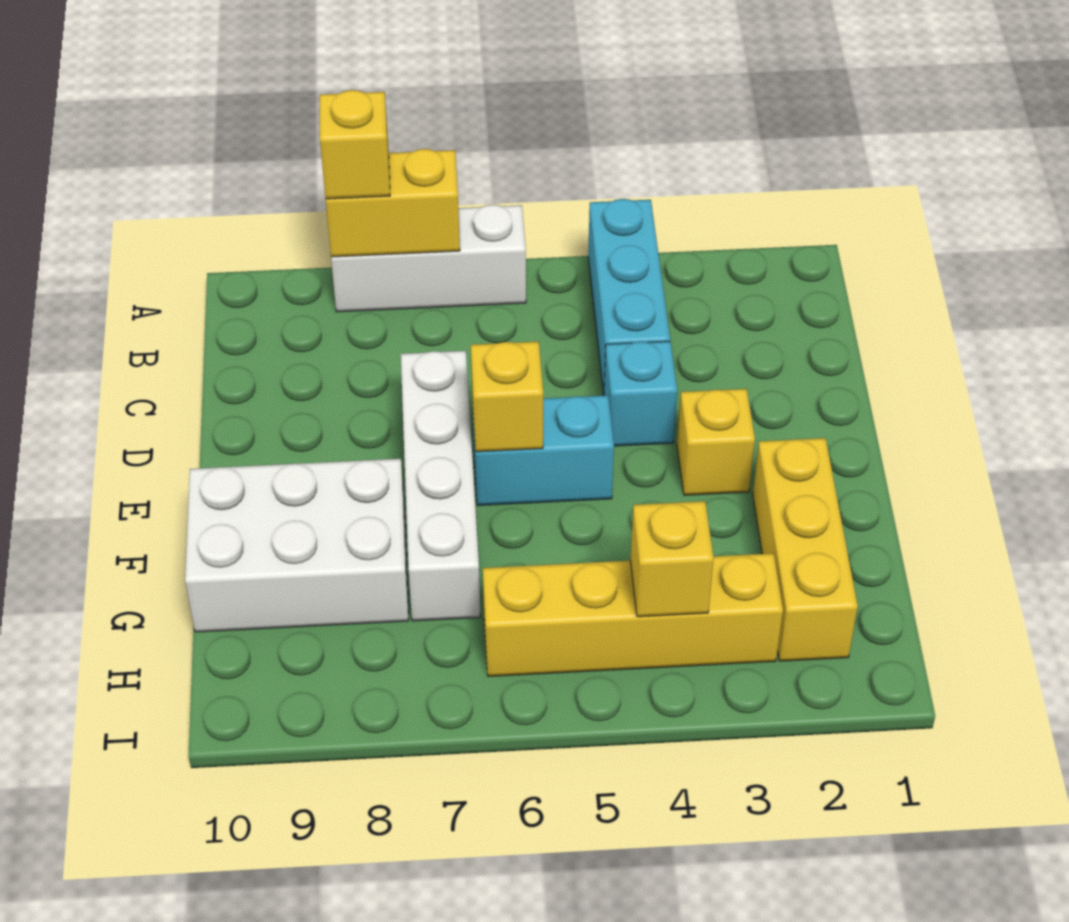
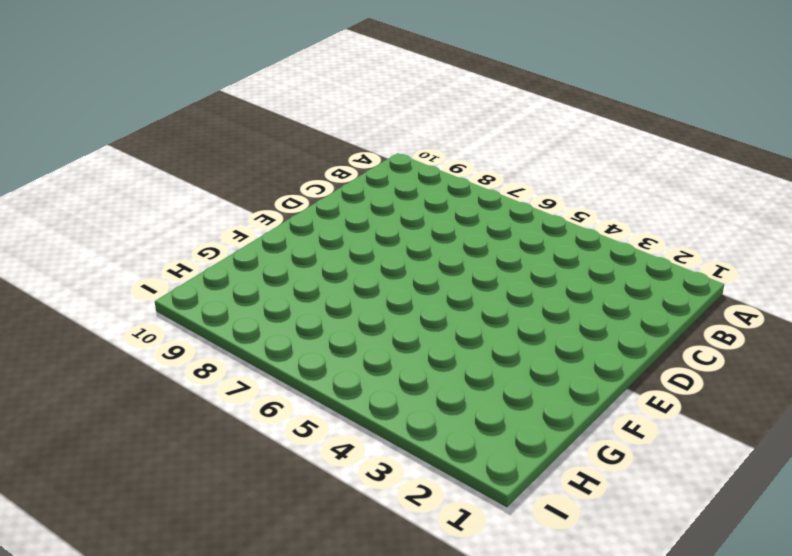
none -> cyan brick A4:C4 level 1
none -> white brick A6:A8 level 1
none -> cyan brick D4 level 1

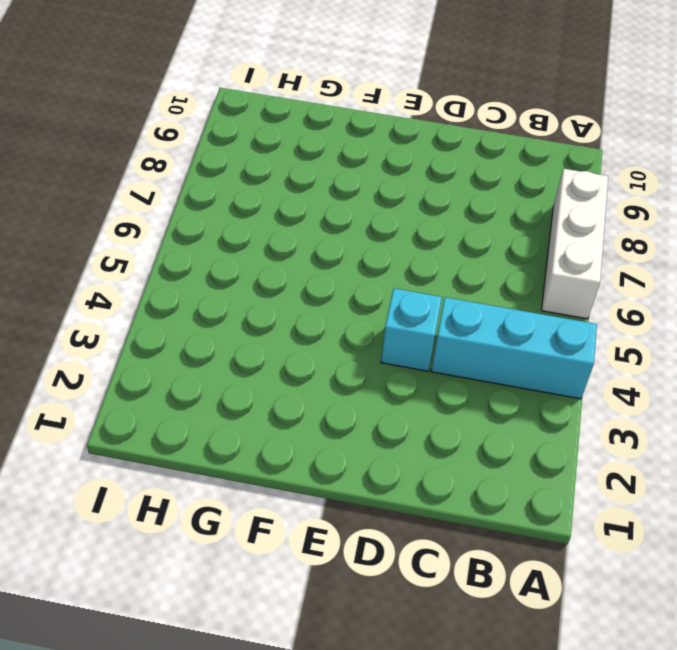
none -> white brick D7:G7 level 1
none -> yellow brick E3 level 1
none -> cyan brick E5:E6 level 1

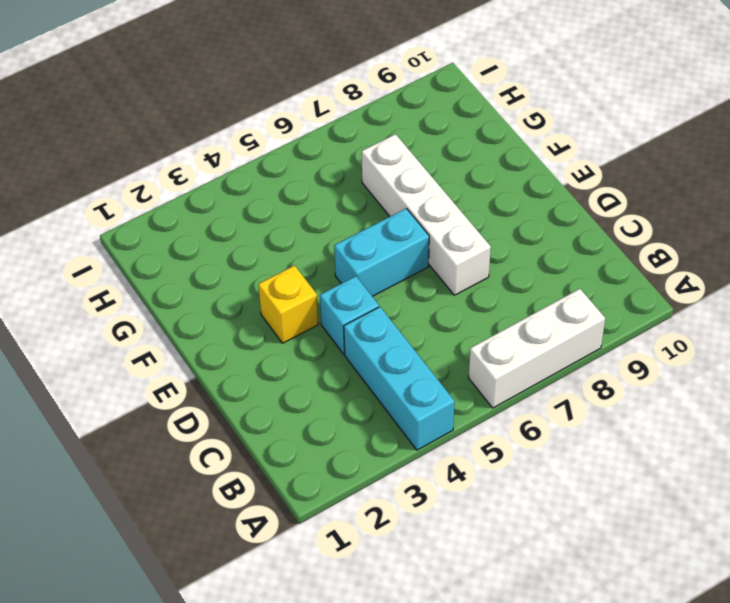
none -> yellow brick F2:H2 level 1
none -> white brick F8:G10 level 1
none -> yellow brick H3:H6 level 1

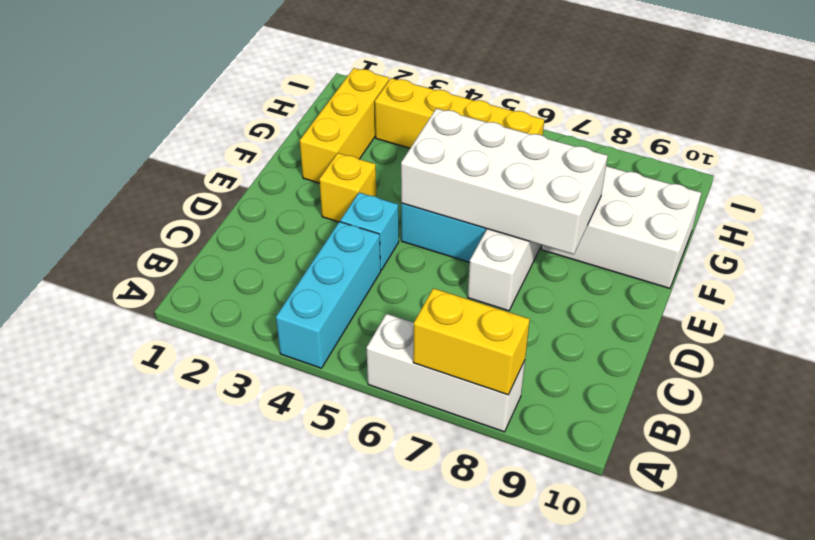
white brick E5:F8 level 2 -> yellow brick E6 level 2
none -> yellow brick H4 level 2
none -> yellow brick A8 level 3

